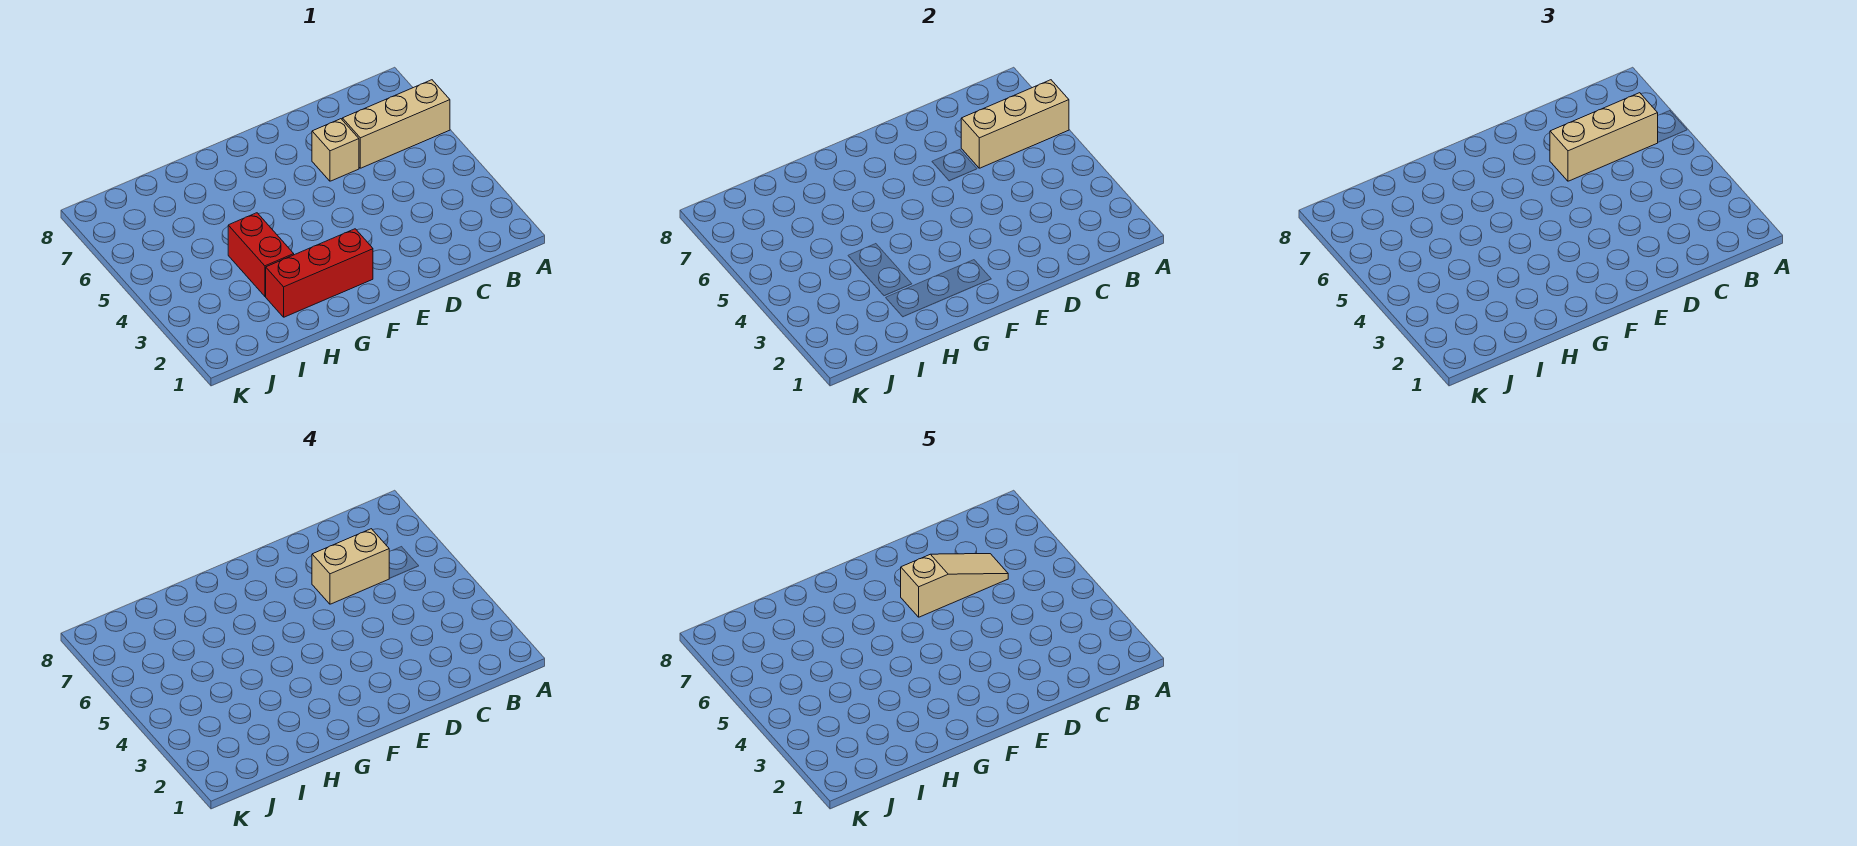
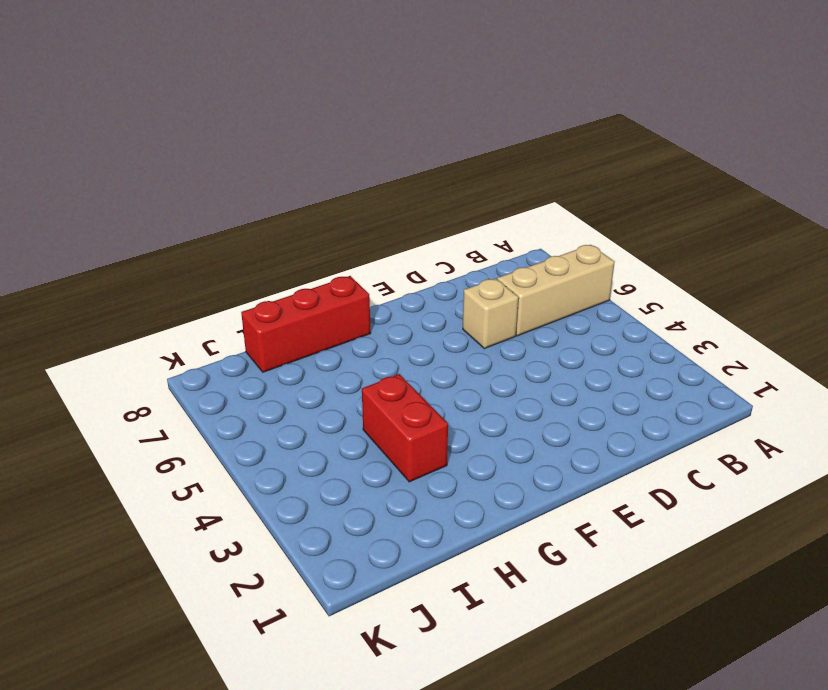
red brick G8:I8 level 1 -> red brick F2:H2 level 1
none -> tan brick A6:C6 level 2
none -> tan brick B6:D6 level 3

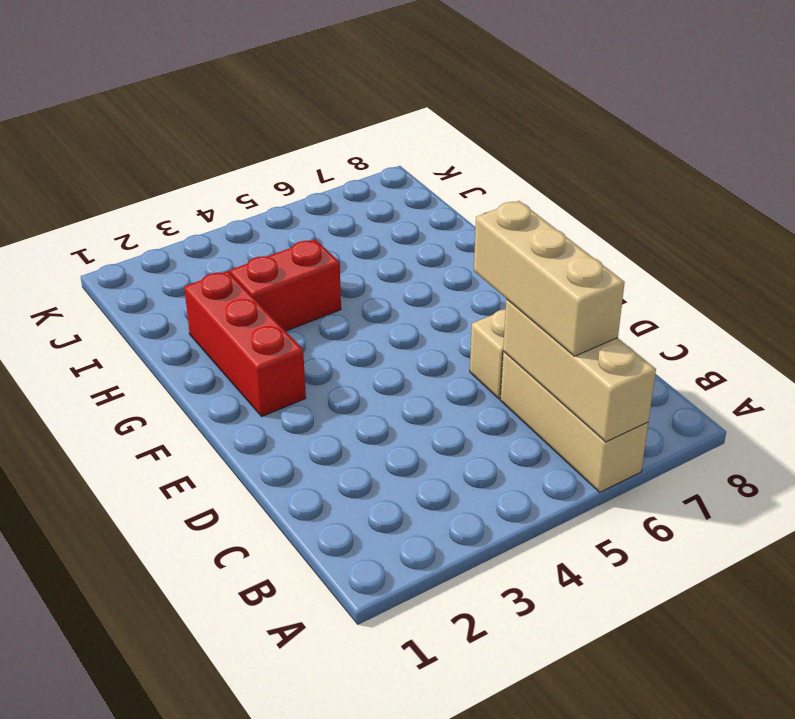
none -> tan brick C6:D6 level 4
none -> tan slope C6:E6 level 5 top E

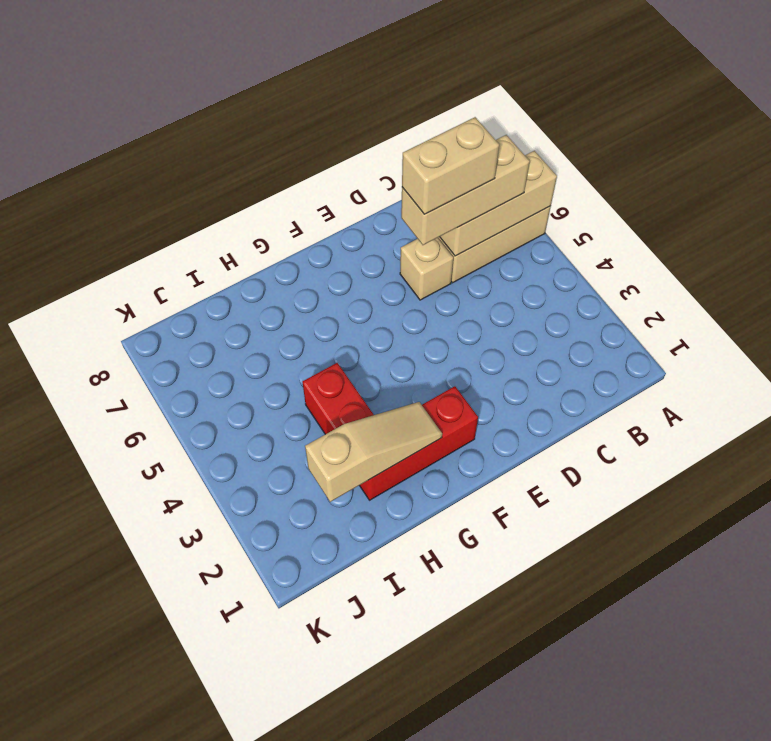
tan slope G2:I2 level 2 top I -> tan slope C6:E6 level 5 top E

